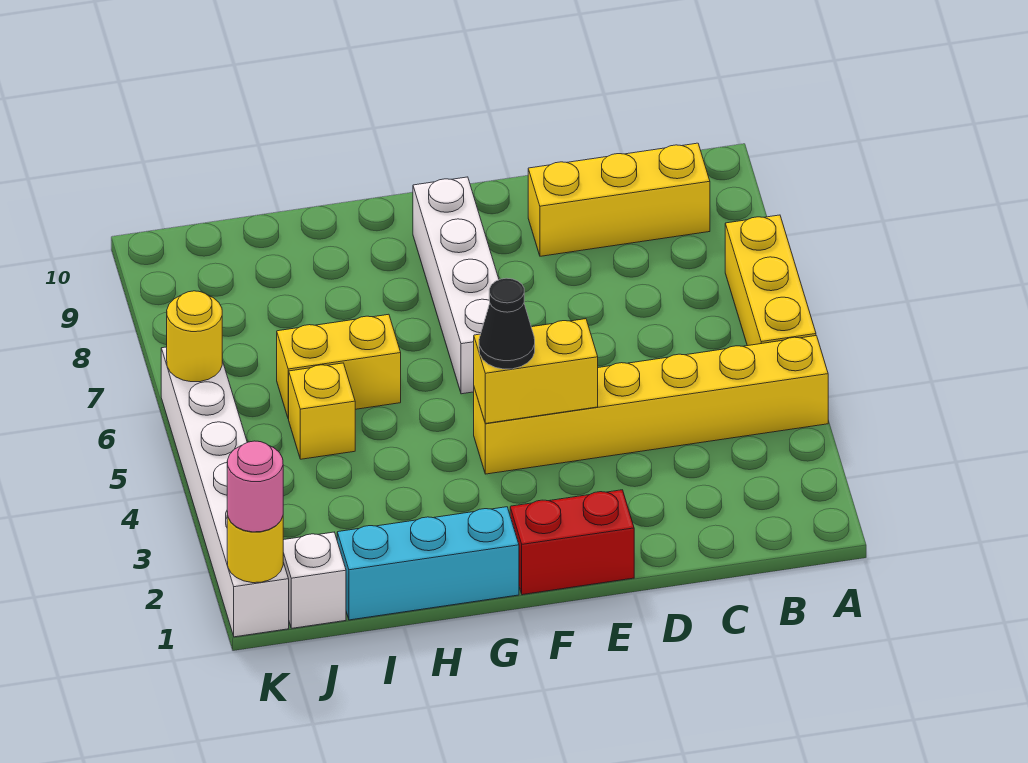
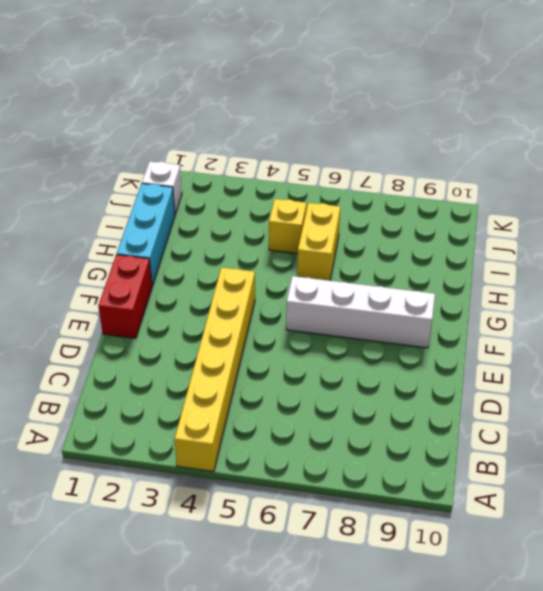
none -> yellow brick A5:A7 level 1
none -> yellow brick B9:D9 level 1
none -> white brick K1:K6 level 1

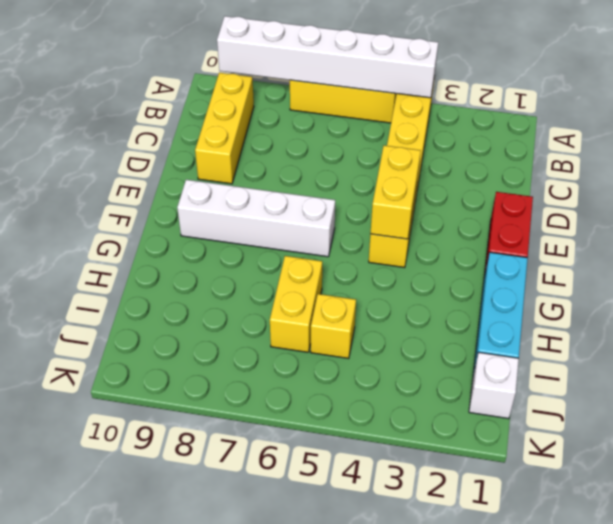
white brick A4:A9 level 2 -> white brick K1:K6 level 1
none -> yellow round brick K1 level 2
none -> yellow round brick K6 level 2
none -> black cone F4 level 3

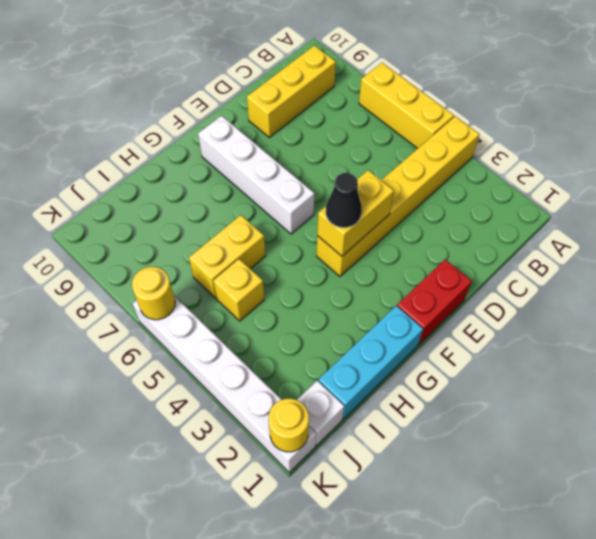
none -> pink round brick K1 level 3

